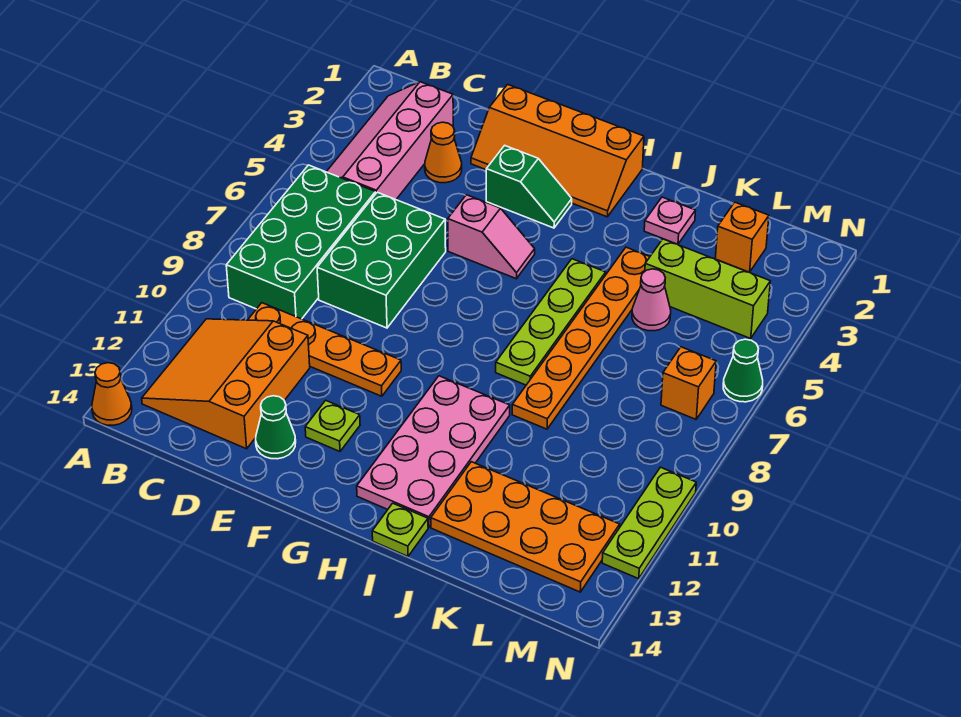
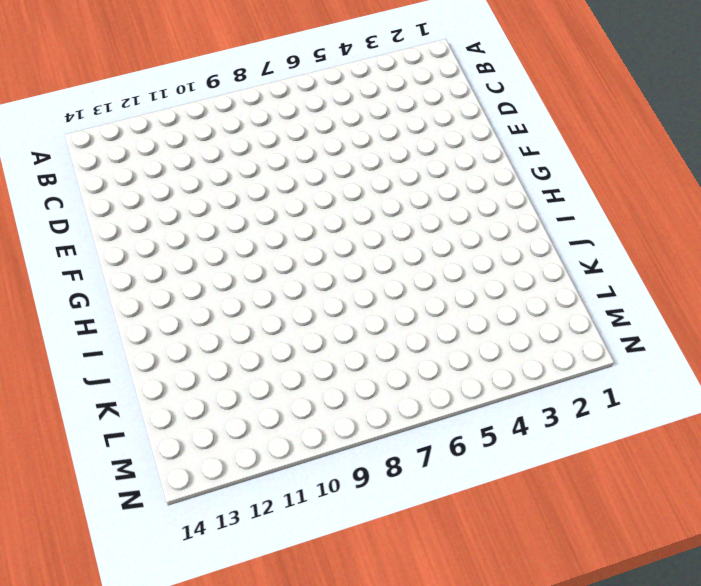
none -> orange cone A14 level 1
none -> pink slope B2:C5 level 1 top C
none -> green brick B6:C9 level 1

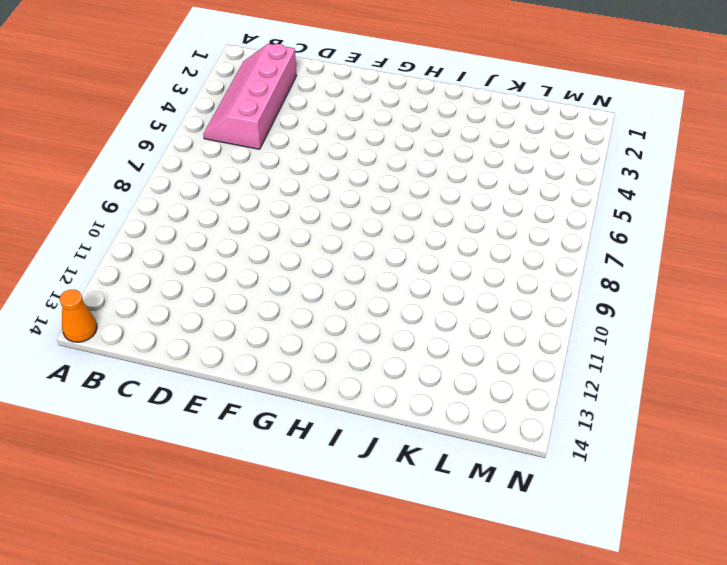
none -> green brick B6:C9 level 1
none -> orange slope B11:D13 level 1 top D
none -> orange plate C10:F10 level 1

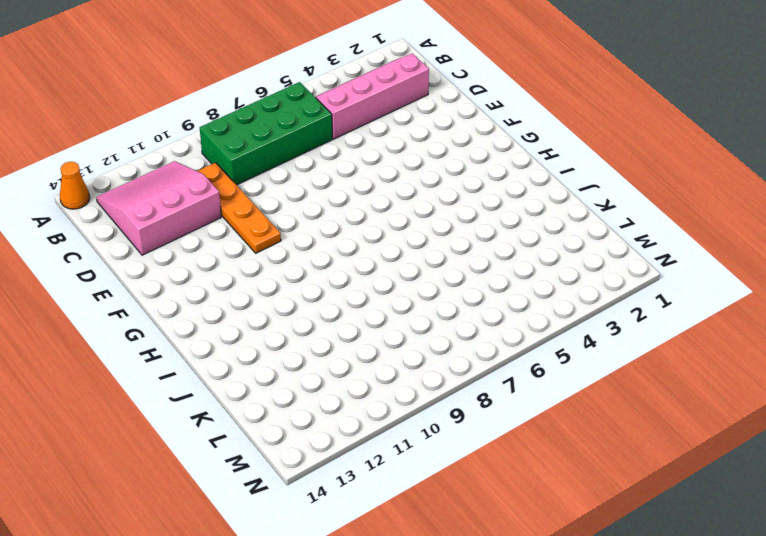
pink slope B11:D13 level 1 top D -> orange slope B11:D13 level 1 top D
none -> orange cone D3 level 1
none -> green brick D6:E8 level 1
none -> orange slope E1:H2 level 1 top 1

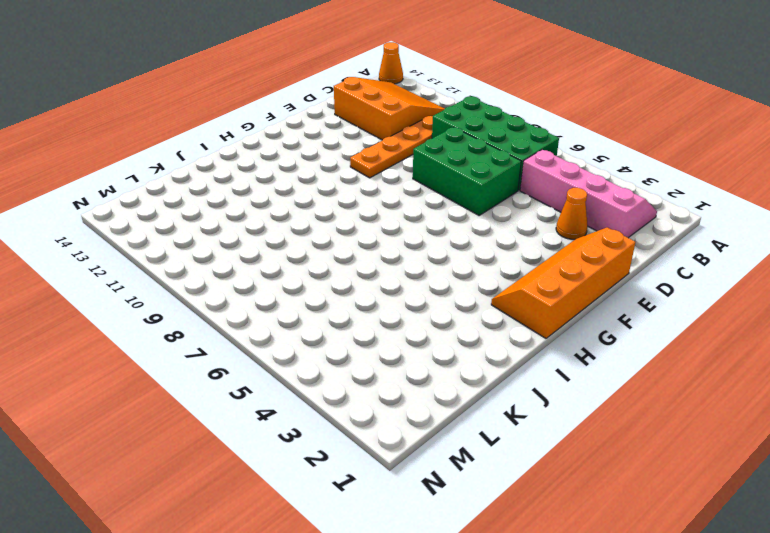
none -> green cone E13 level 1
none -> green slope F3:G3 level 1 top F
none -> pink slope F5:G5 level 1 top F

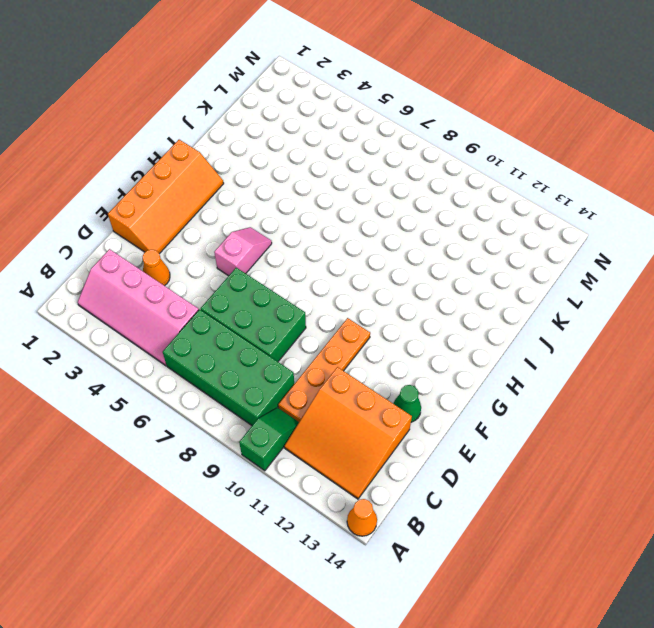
green slope A10:B10 level 1 top A -> green slope F3:G3 level 1 top F
none -> lime plate F12 level 1
none -> pink plate H10:I13 level 1
none -> lime plate I5:I8 level 1

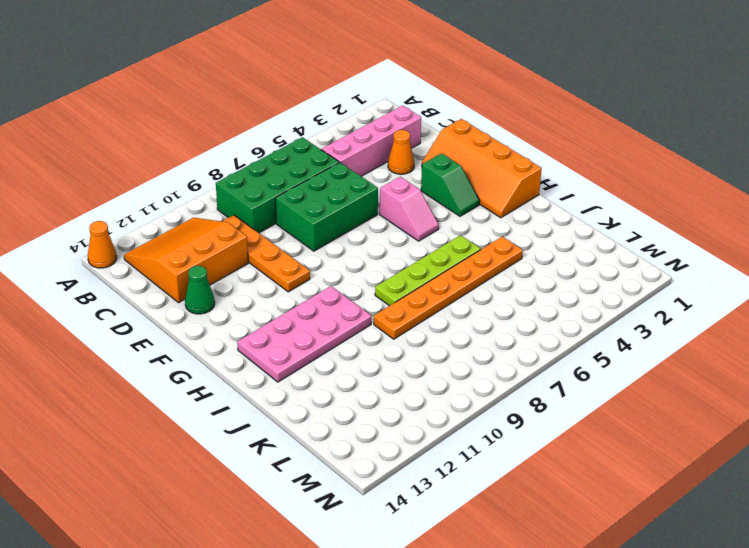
none -> lime plate F12 level 1
none -> lime plate I14 level 1
none -> pink plate J2 level 1

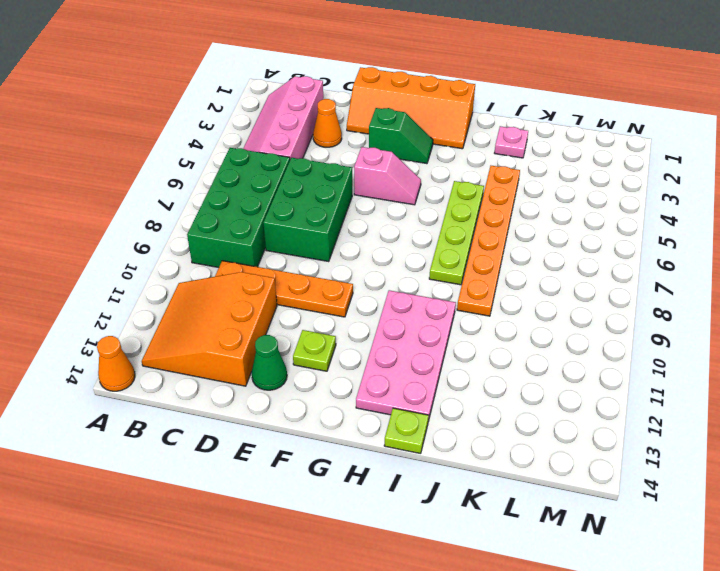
none -> orange plate J12:M13 level 1
none -> lime brick K4:M4 level 1
none -> pink cone K5 level 1

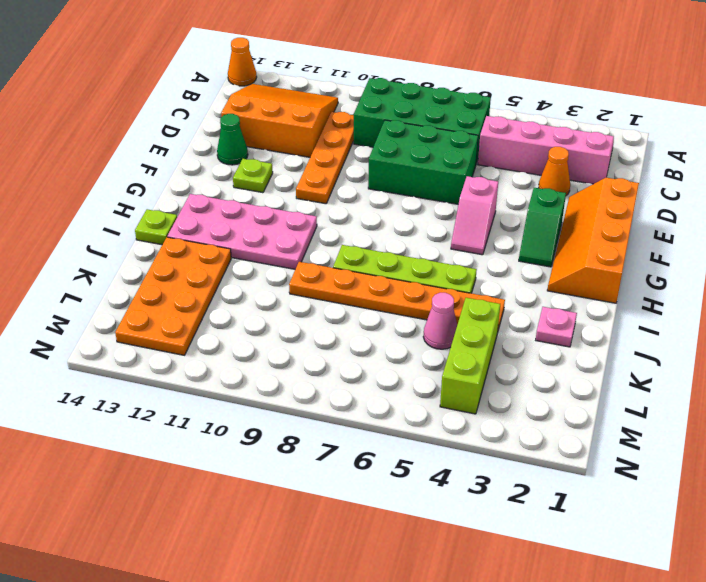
none -> orange brick L2 level 1
none -> orange brick M7 level 1
none -> green cone N6 level 1

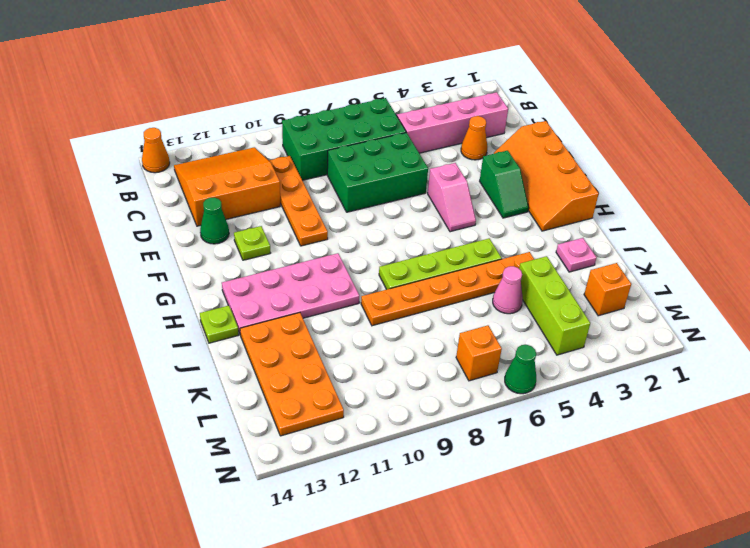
none -> lime plate N10:N12 level 1

